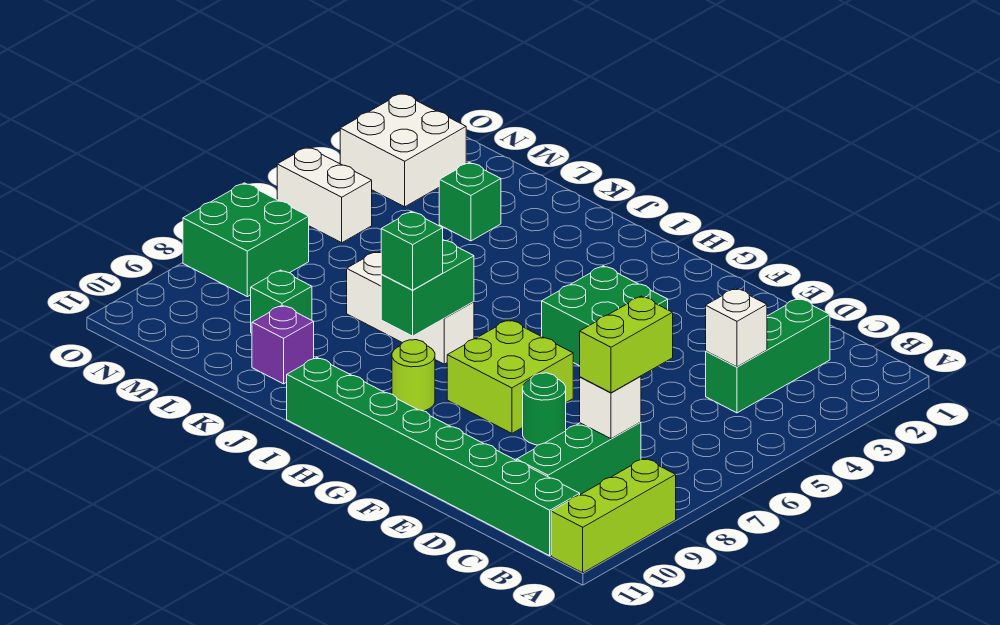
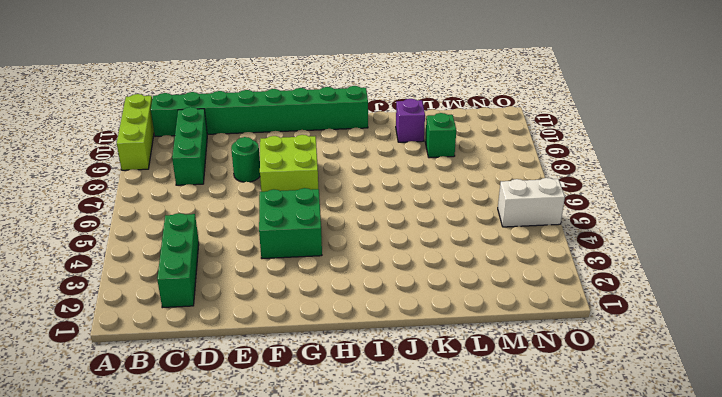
none -> lime round brick H9 level 1
none -> white brick I7:K7 level 1
none -> green brick L3 level 1

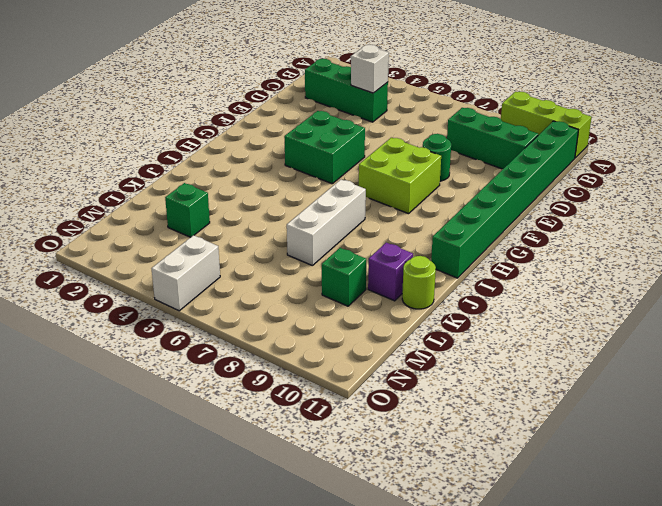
lime round brick K11 level 1 -> lime round brick H9 level 1
none -> white brick N2:O3 level 1
none -> green brick N7:O8 level 1
none -> white brick C8 level 2

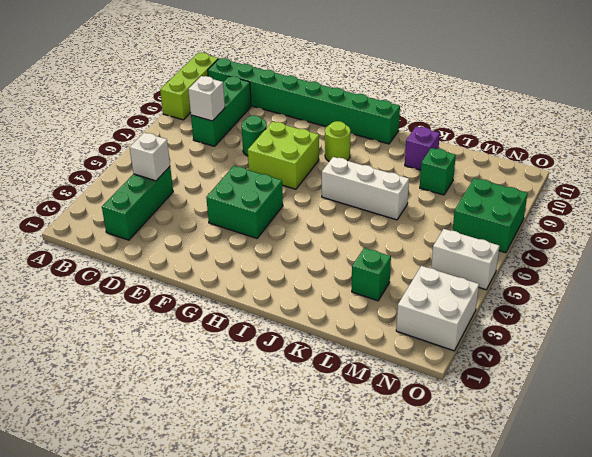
none -> green brick I7:I8 level 2
none -> lime brick C7:C8 level 3
none -> green brick I8 level 3

